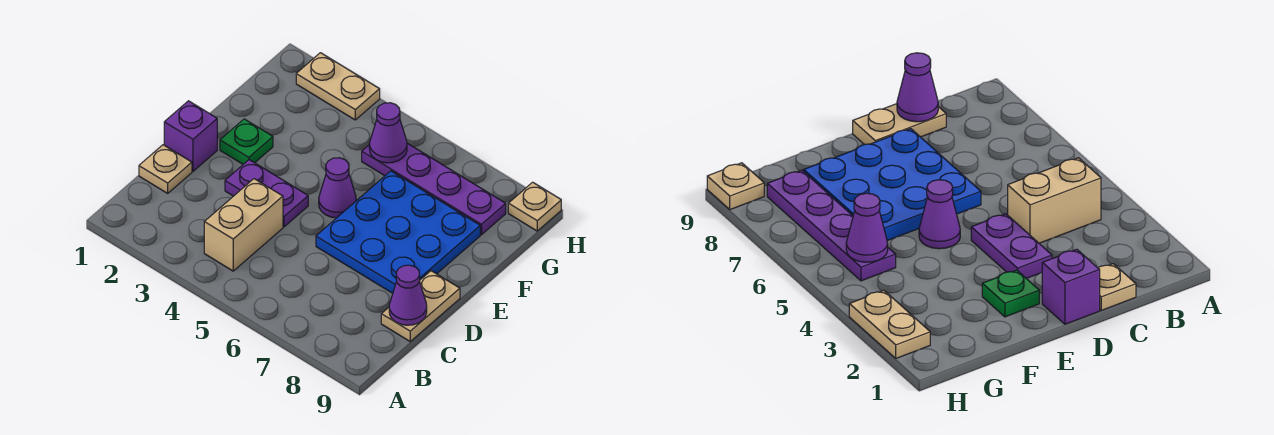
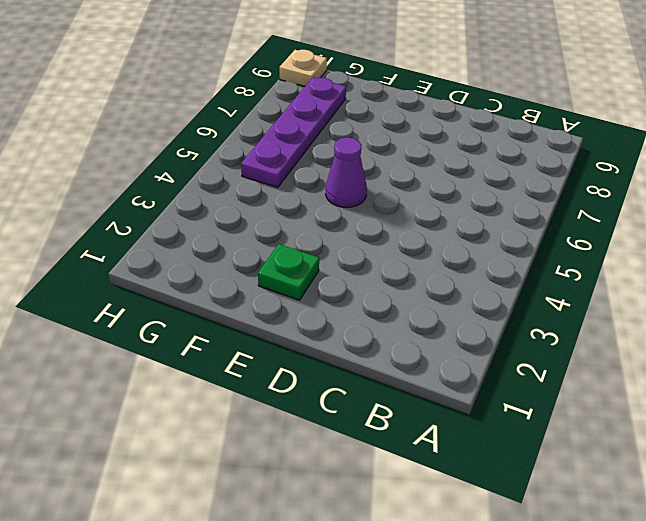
none -> tan brick B4:C4 level 1
none -> tan plate C1 level 1
none -> tan plate C9:D9 level 1

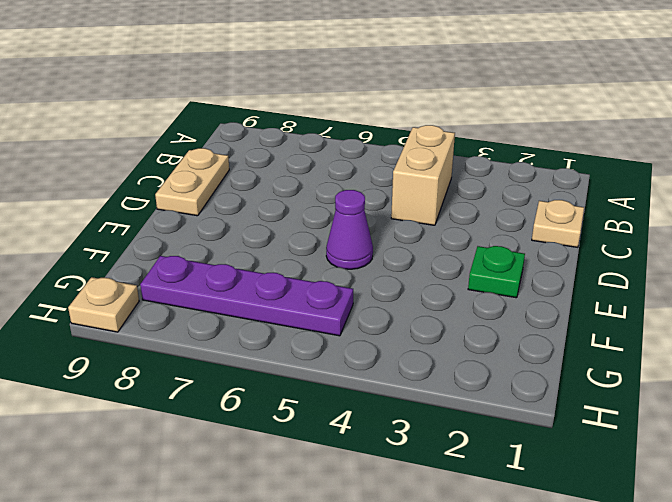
none -> purple brick D1 level 1
none -> purple plate D3:D4 level 1
none -> blue plate D6:F8 level 1

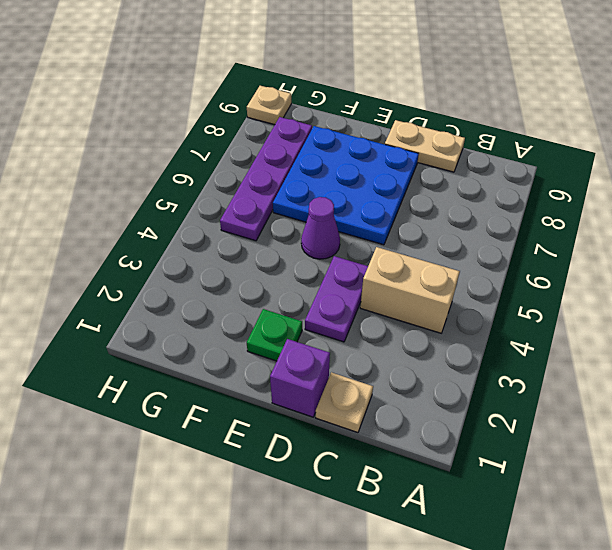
none -> tan plate H2:H3 level 1
none -> purple cone C9 level 2
none -> purple cone G5 level 2

